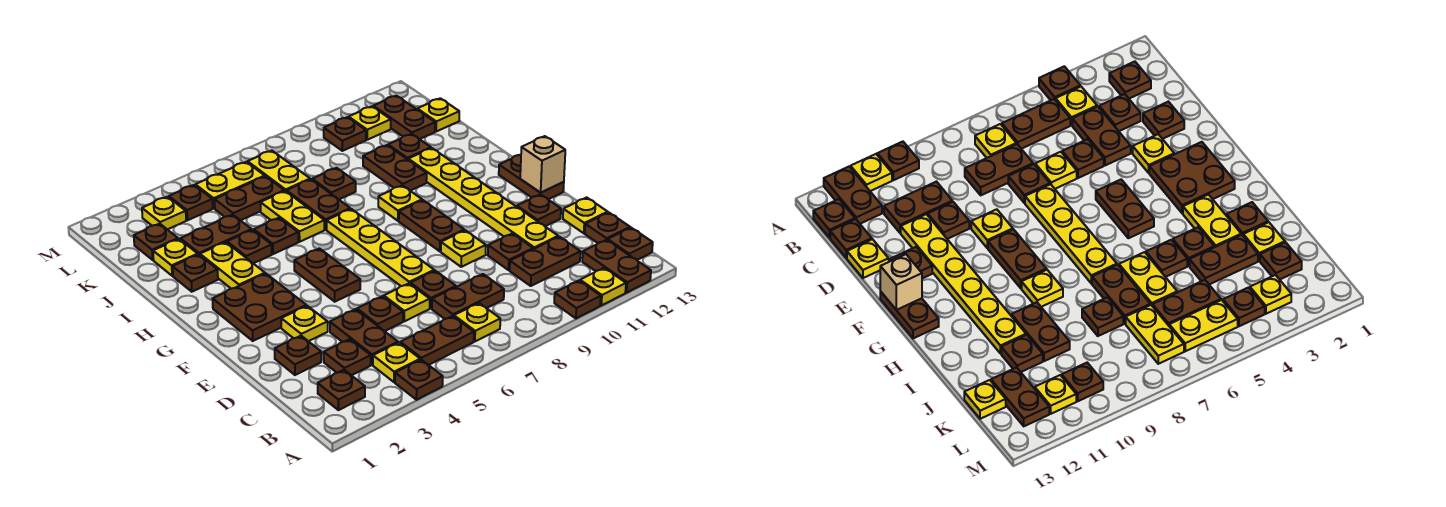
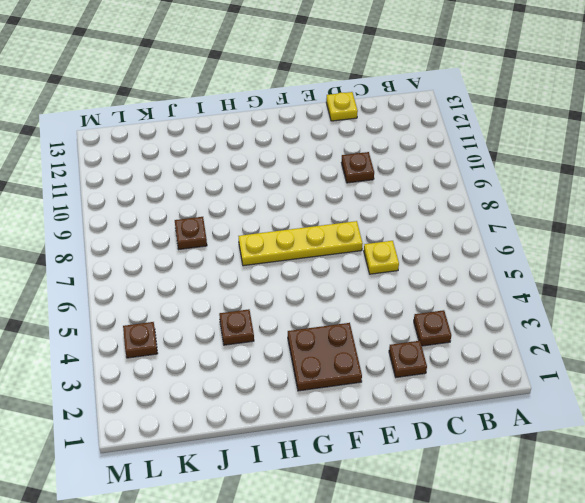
none -> brown plate A4 level 1
none -> brown plate A10 level 1
none -> yellow plate A11 level 1
none -> brown plate A12:B12 level 1

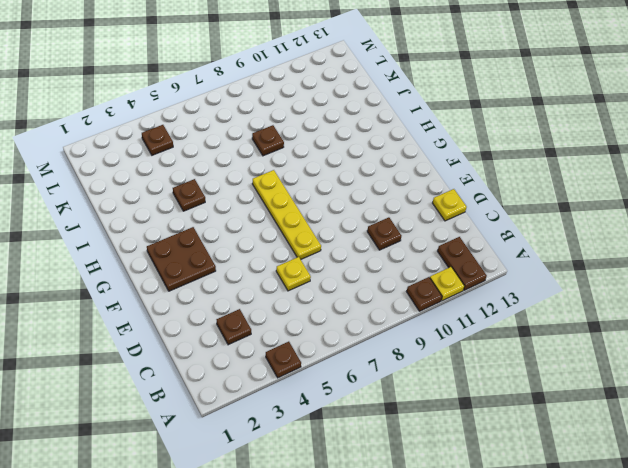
none -> brown plate B2 level 1
none -> yellow plate B4 level 1
none -> brown plate B5:B6 level 1
none -> yellow plate B7 level 1

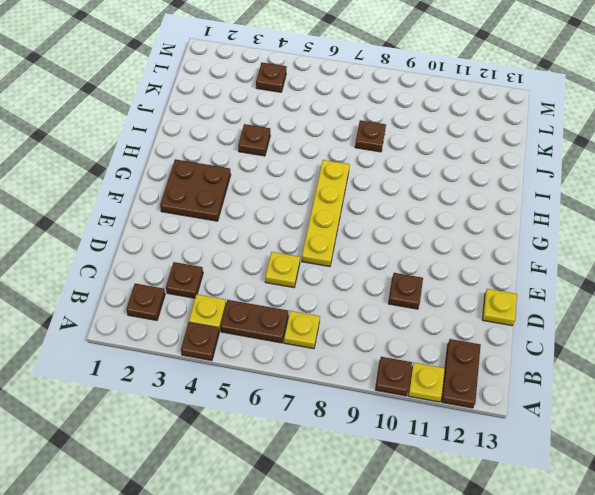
none -> brown plate B13 level 1
none -> brown plate C4:D4 level 1
none -> brown plate C7:C8 level 1
none -> brown plate C10:C11 level 1

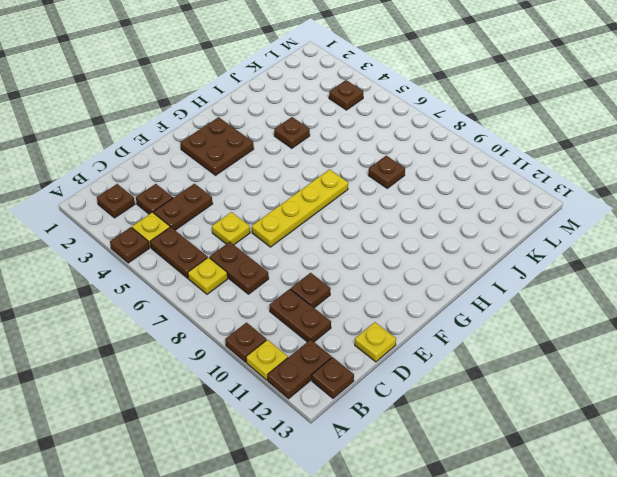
none -> brown plate C13 level 1
none -> brown plate D2 level 1
none -> brown plate D5 level 1
none -> brown plate D7 level 1

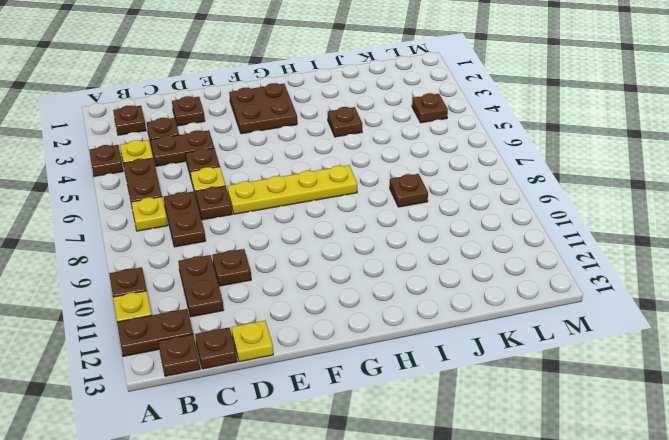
none -> yellow plate D11:I11 level 1
none -> yellow plate E3 level 1
none -> yellow plate E9 level 1
none -> brown plate E12 level 1

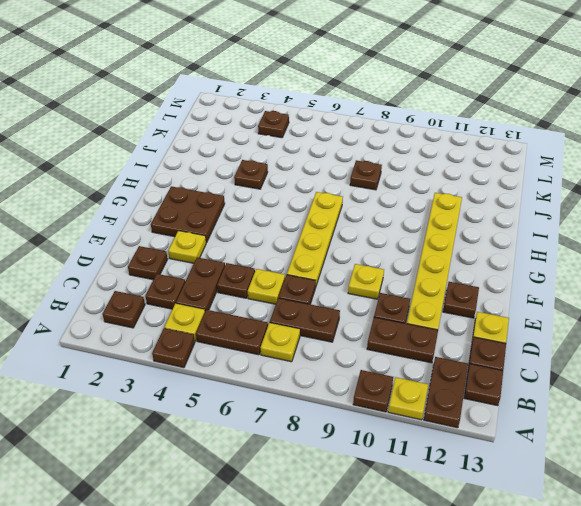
none -> brown plate F5:G5 level 1
none -> brown plate F9:G9 level 1
none -> brown plate F13:G13 level 1
none -> yellow plate H3:I3 level 1

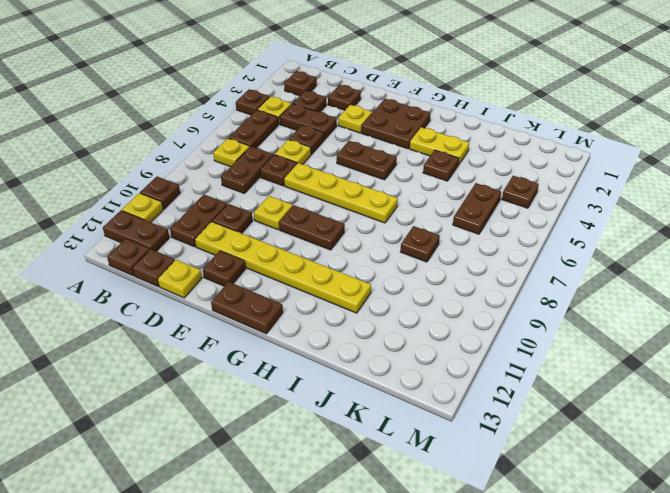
none -> yellow plate H9 level 1
none -> brown plate I2 level 1
none -> brown plate I5 level 1
none -> yellow plate I6:J6 level 1

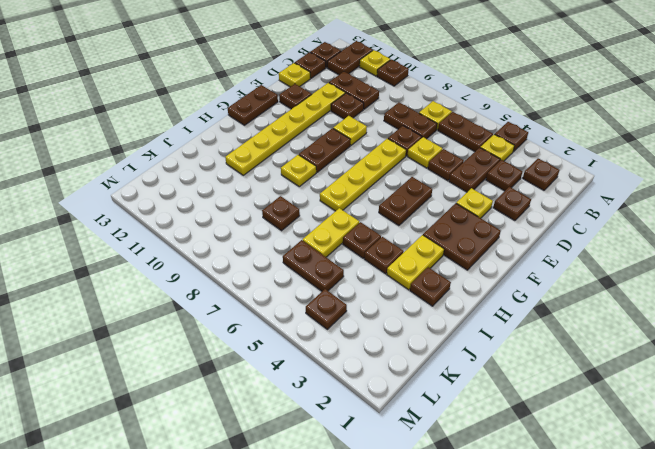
none -> brown plate I7:J7 level 1
none -> brown plate I10:J10 level 1
none -> yellow plate J2 level 1
none -> brown plate J3:J4 level 1

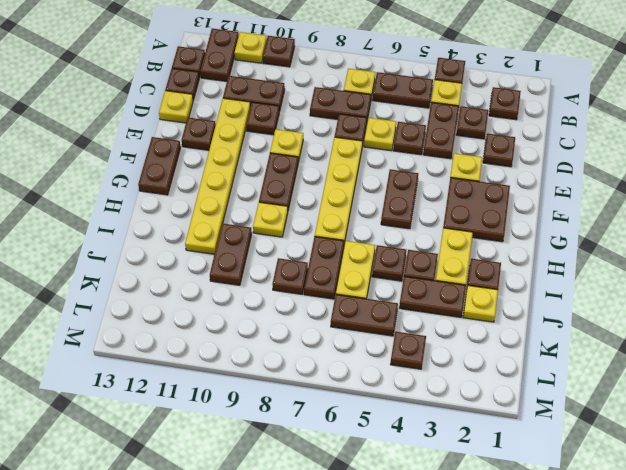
none -> brown plate J11 level 1
none -> brown plate K2 level 1
none -> yellow plate K7:L7 level 1
none -> brown plate K12:L12 level 1

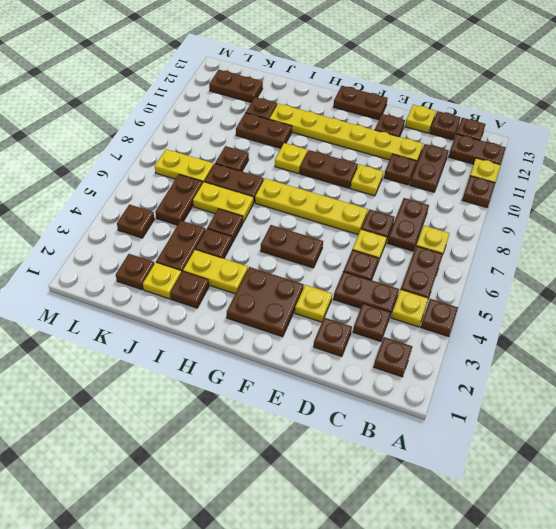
none -> yellow plate K13 level 1
none -> yellow plate L3 level 1
none -> yellow plate L5:L6 level 1
none -> brown plate L10 level 1

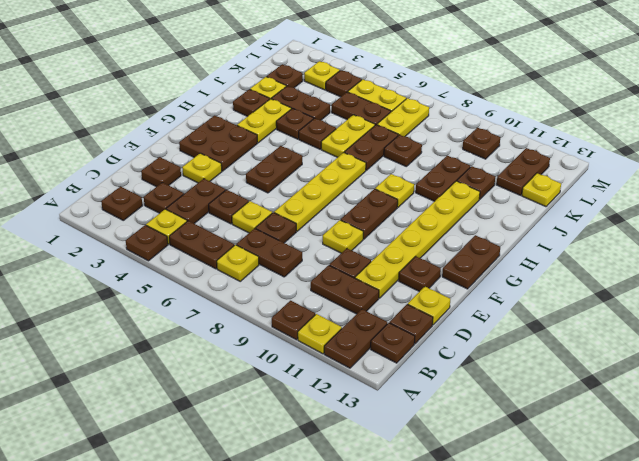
none -> yellow plate L11 level 1
none -> tan brick F13 level 2

